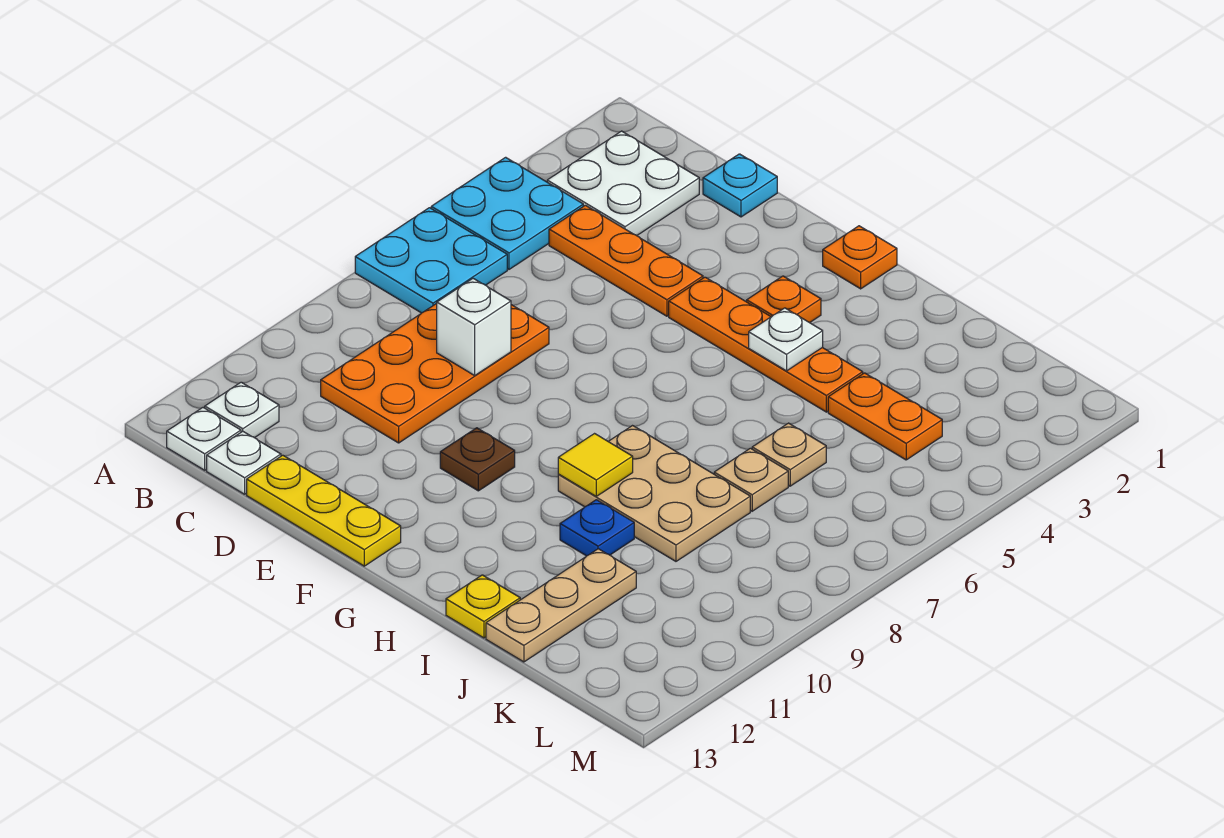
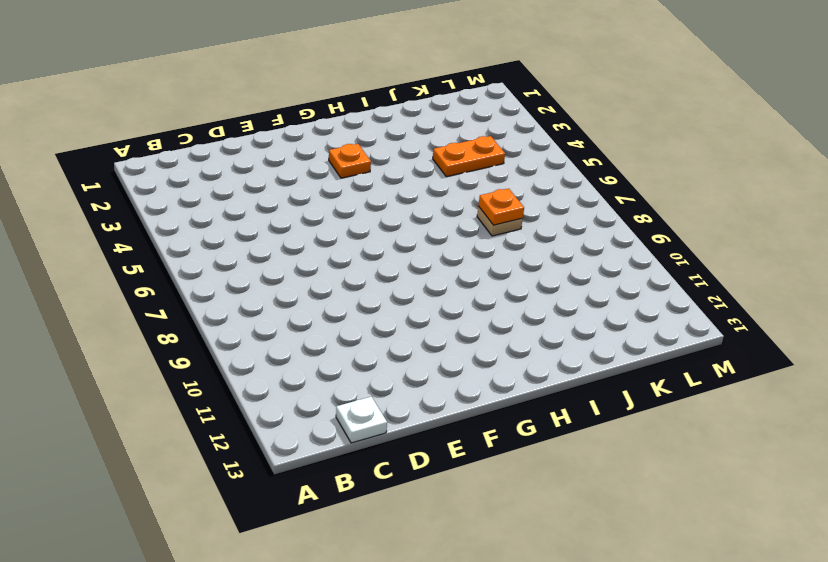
orange plate J7 level 2 -> orange plate G1 level 1
none -> cyan plate A4:B5 level 1
none -> cyan plate A6:B7 level 1
none -> white plate B2:C3 level 1

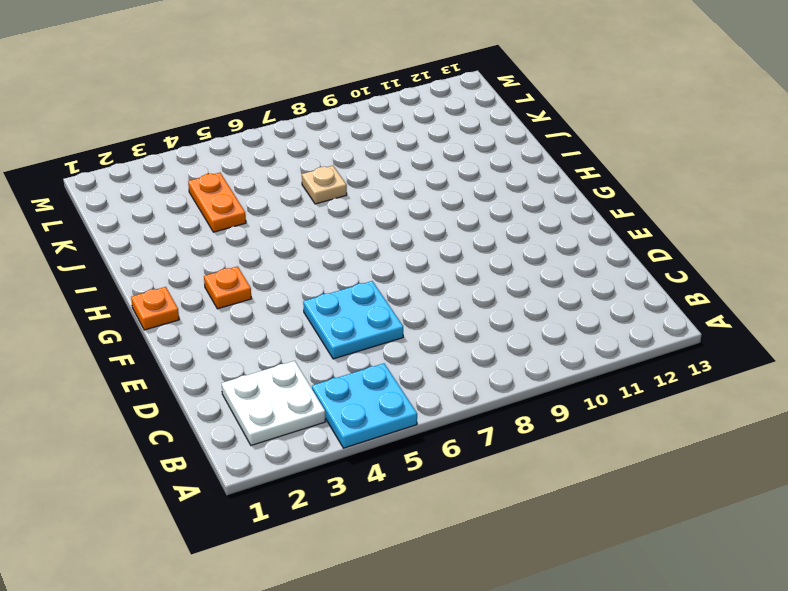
cyan plate D5:E6 level 1 -> cyan plate A6:B7 level 1
none -> white plate B12 level 1
none -> white plate B13 level 1
none -> orange plate C4:E4 level 1

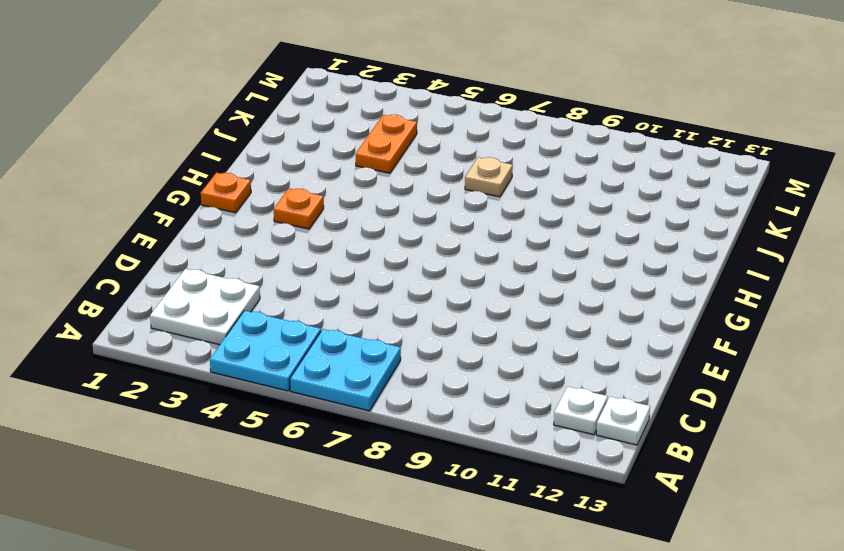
none -> orange plate C4:E4 level 1
none -> orange plate C7:D10 level 1
none -> white plate C13 level 1

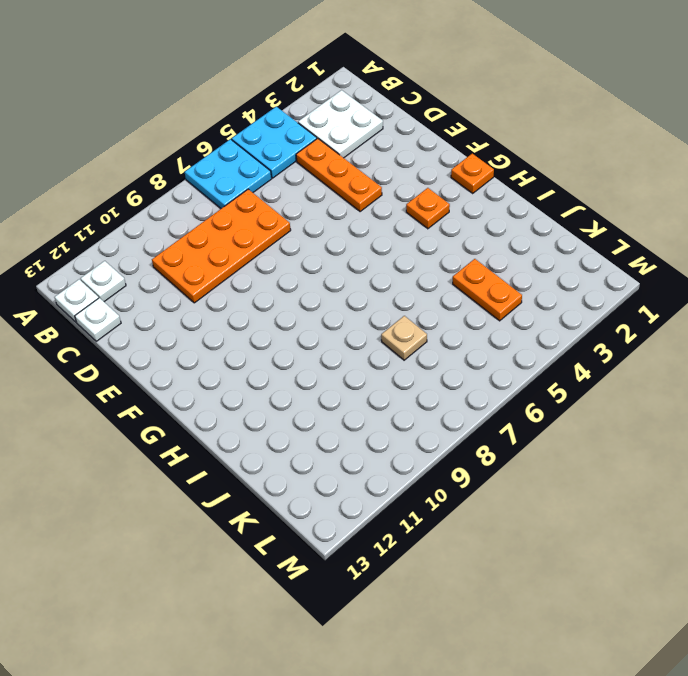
none -> cyan plate D1 level 1
none -> yellow plate D13:F13 level 1
none -> orange plate F4:I4 level 1

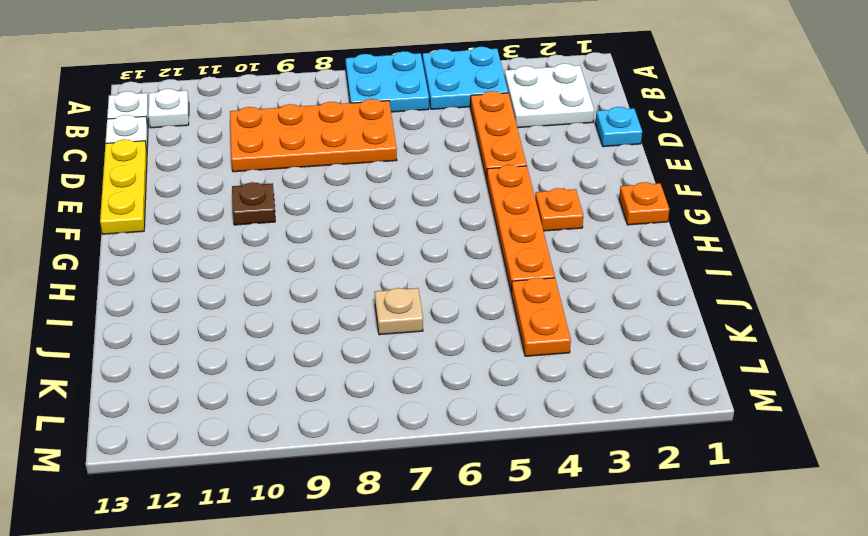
none -> tan plate H8:J9 level 1
none -> blue plate I10 level 1
none -> yellow plate I13 level 1

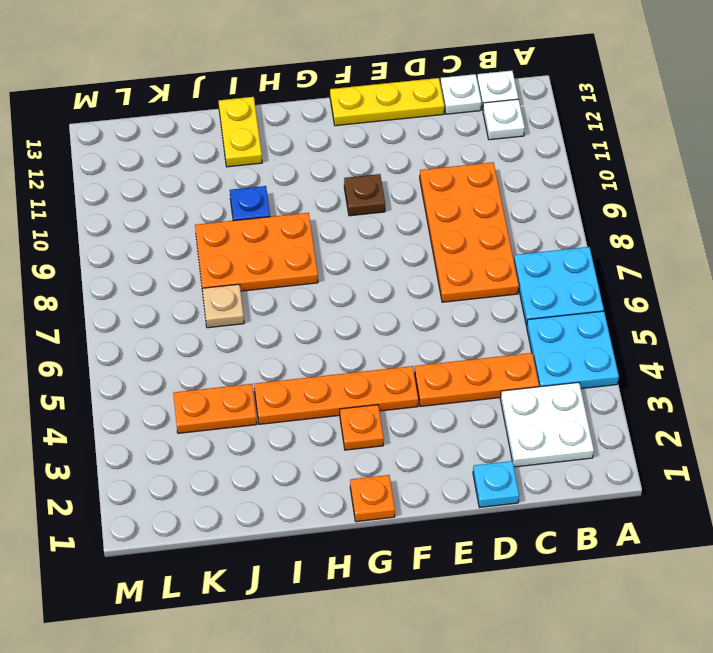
orange plate H8:J9 level 1 -> tan plate H8:J9 level 1
yellow plate I12:I13 level 1 -> yellow plate I13 level 1
none -> tan plate J6 level 1
none -> tan plate J11:J13 level 1
none -> white brick D8 level 2

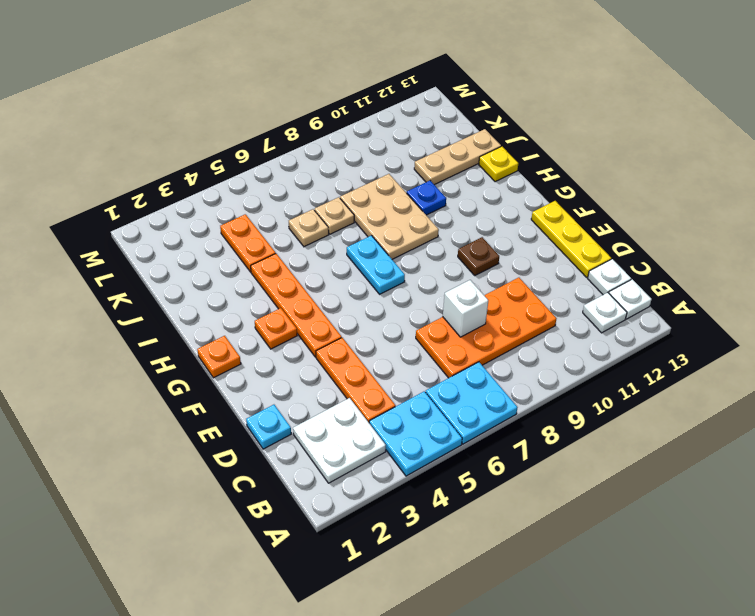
cyan plate G7:H7 level 1 -> none
none -> white plate H4 level 2
none -> yellow tile H9 level 2

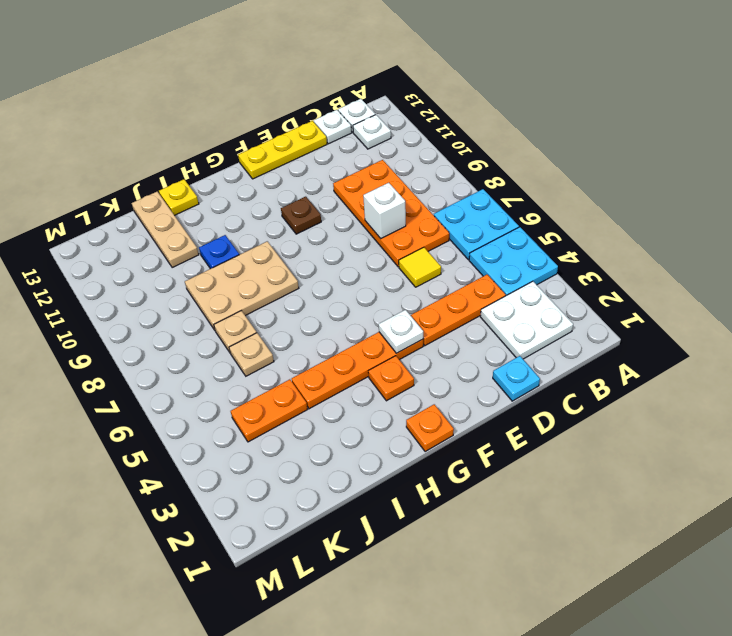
yellow tile D6 level 1 -> yellow tile H9 level 2
white plate F4 level 2 -> white plate H4 level 2

